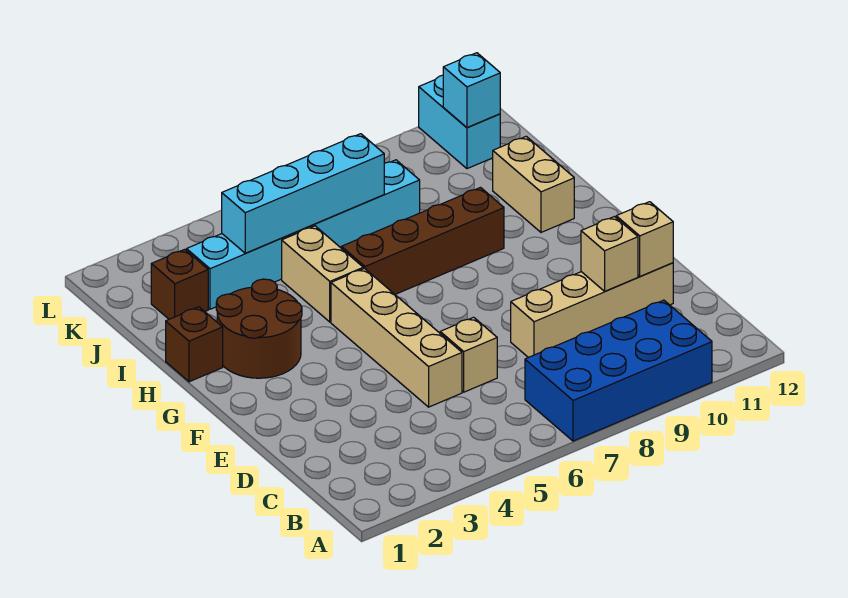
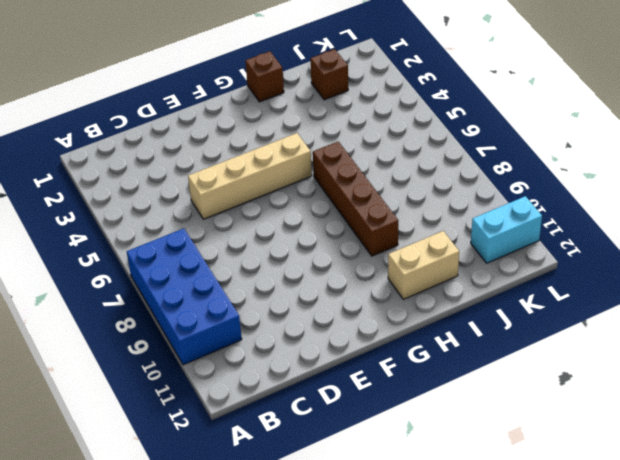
none -> tan brick D6 level 1
none -> tan brick D8:D11 level 1
none -> brown round brick G2:H3 level 1

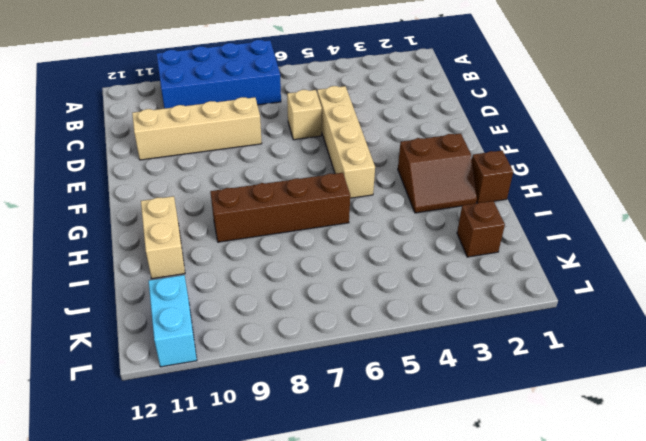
brown slope G2:H3 level 1 top G -> brown round brick G2:H3 level 1
none -> tan brick H5:I5 level 1
none -> cyan brick J3:J8 level 1
none -> tan brick D10 level 2

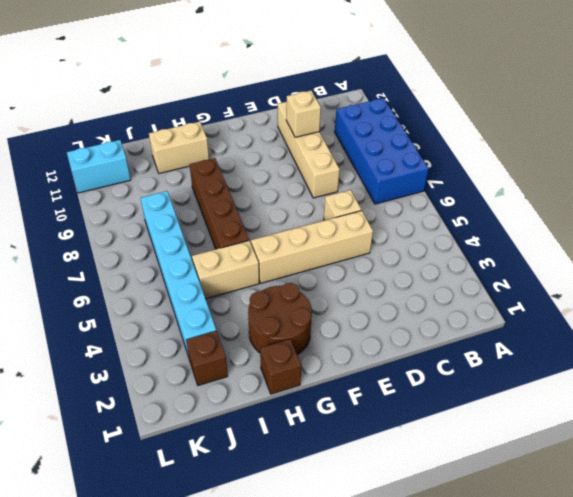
none -> tan brick D11 level 2
none -> cyan brick J4:J7 level 2
none -> cyan brick K11 level 2

